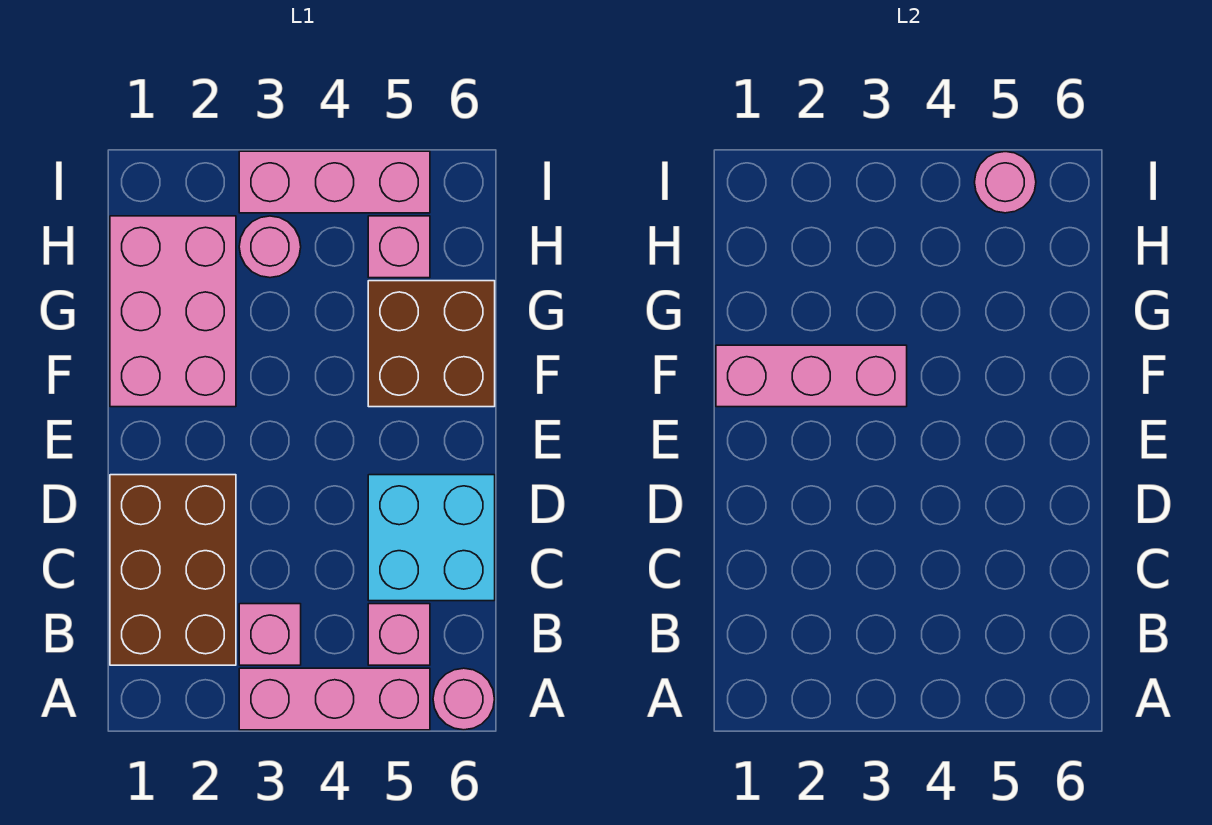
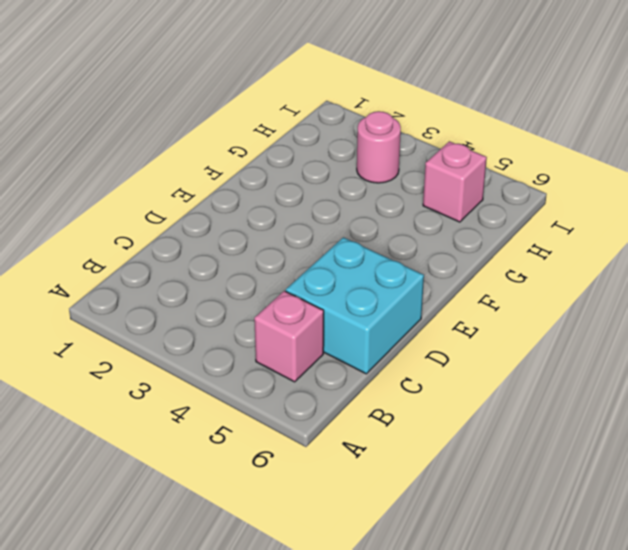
none -> pink brick A3:A5 level 1
none -> pink round brick A6 level 1
none -> brown brick B1:D2 level 1

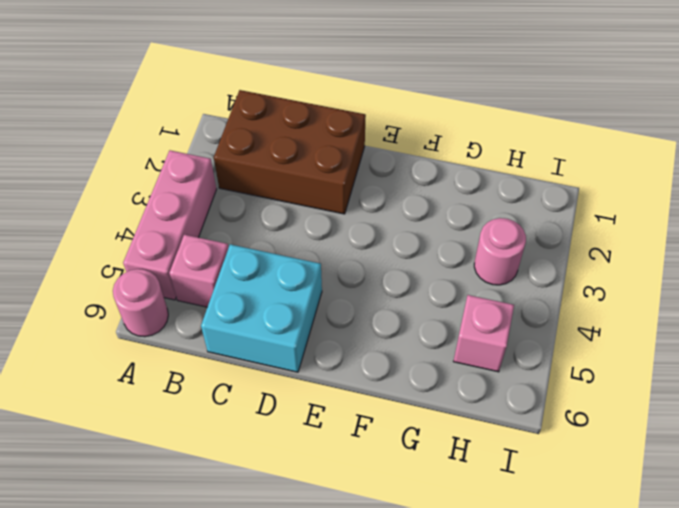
none -> pink brick B3 level 1
none -> pink brick F1:H2 level 1
none -> brown brick F5:G6 level 1

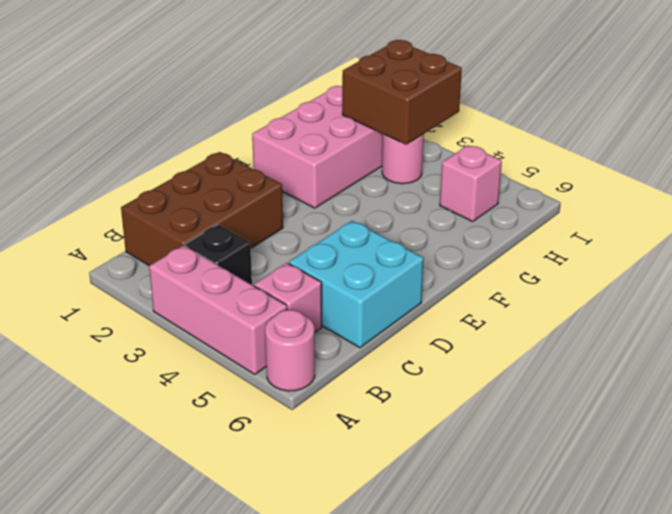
black brick B3 level 1 -> pink brick B3 level 1
brown brick H2:I3 level 2 -> brown brick F5:G6 level 1
none -> pink brick I3:I5 level 1
none -> pink brick F1:F3 level 2
none -> pink round brick I5 level 2

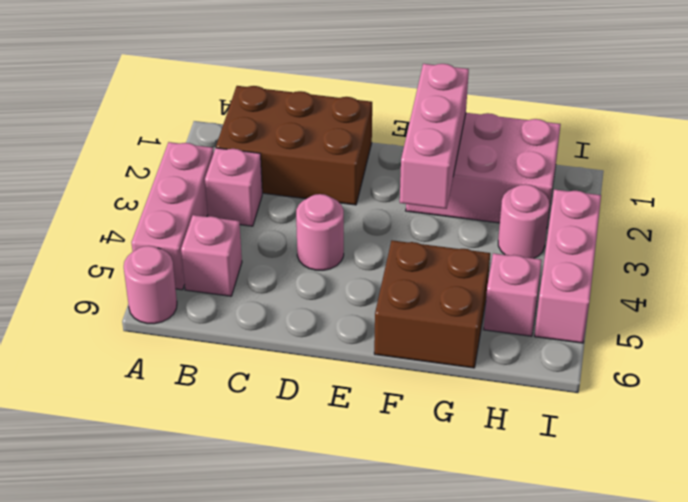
pink round brick D4 level 1 -> pink round brick I5 level 2
none -> cyan brick C5:D6 level 1

